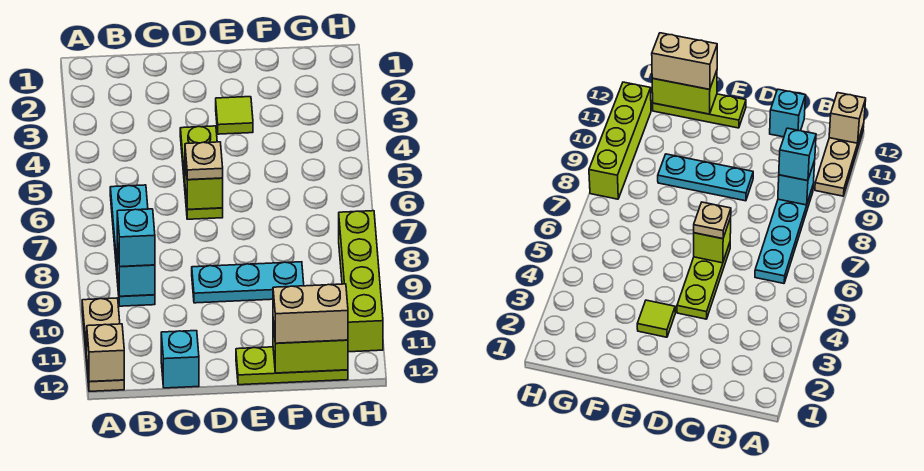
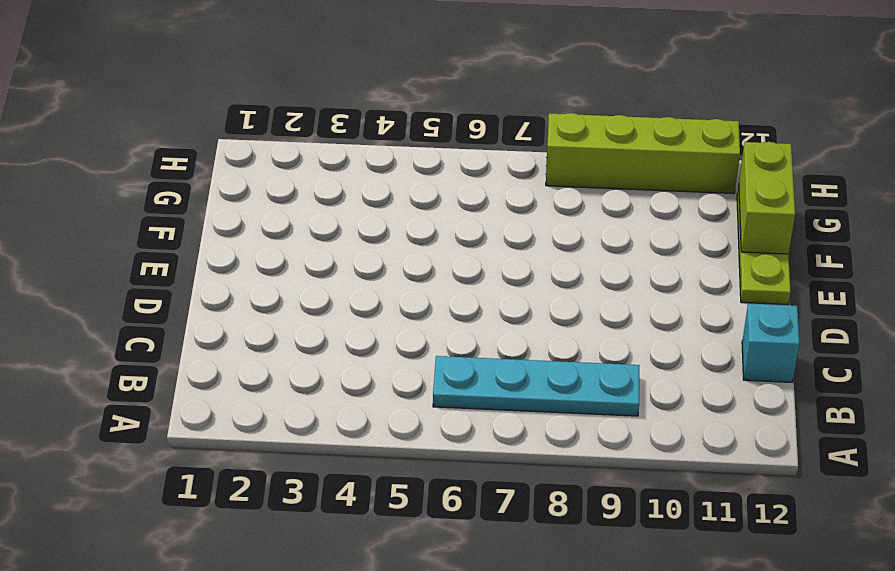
none -> tan plate A10:A12 level 1
none -> lime plate D4:D6 level 1
none -> cyan plate D9:F9 level 1

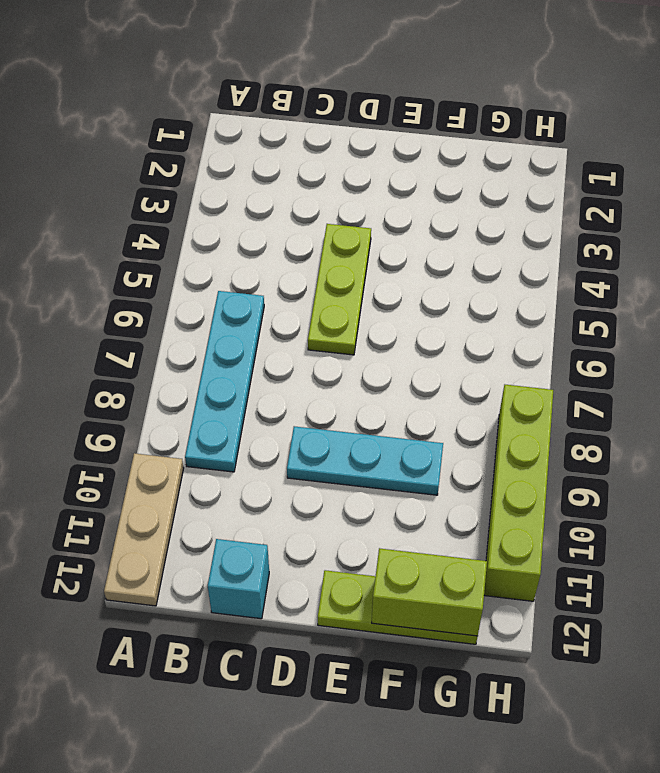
none -> lime tile E3 level 1
none -> tan brick A12 level 2
none -> cyan brick B9 level 2

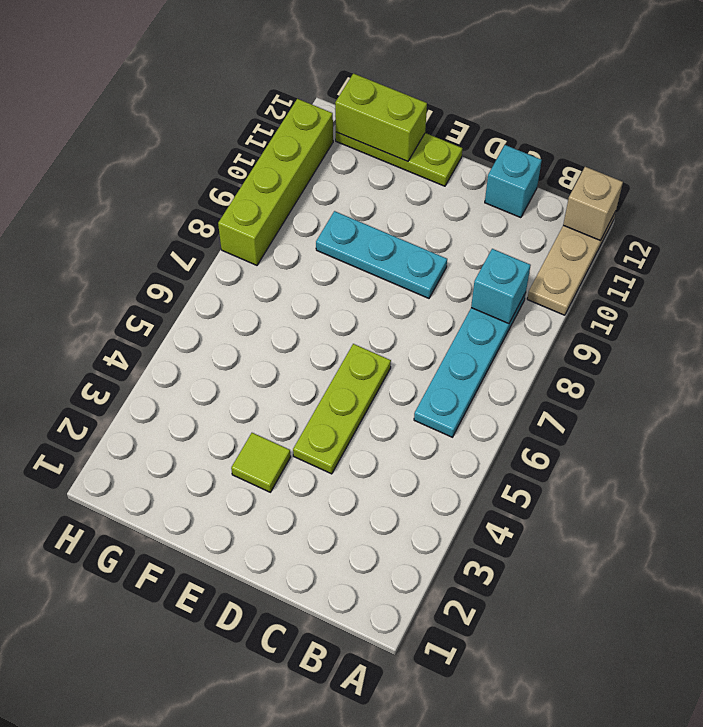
none -> lime brick D6 level 2
none -> cyan brick B9 level 3
none -> tan plate D6 level 3

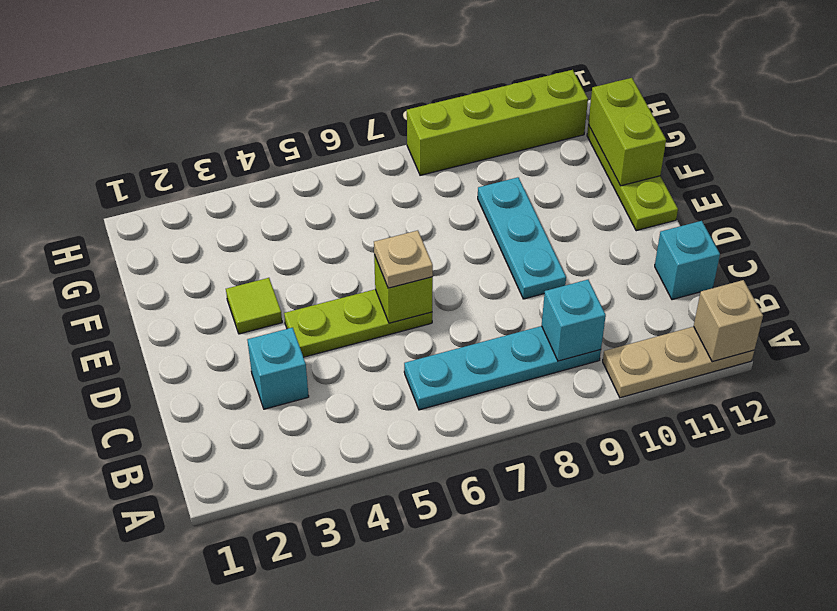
cyan brick C3 level 1 -> cyan brick B9 level 3
none -> tan brick F12:G12 level 3

